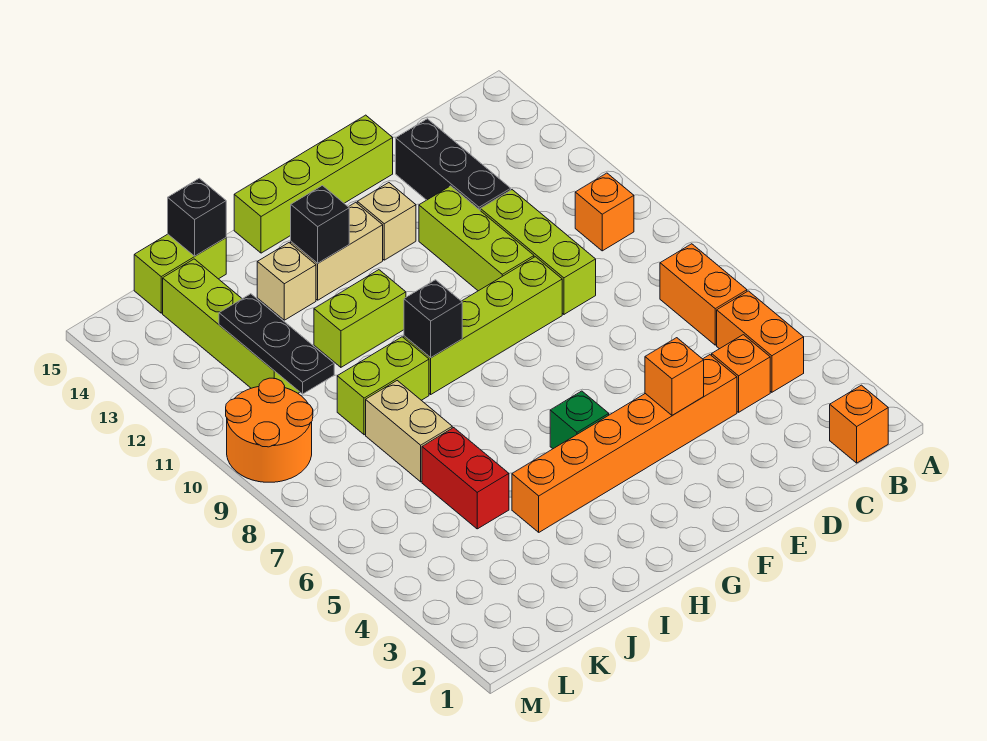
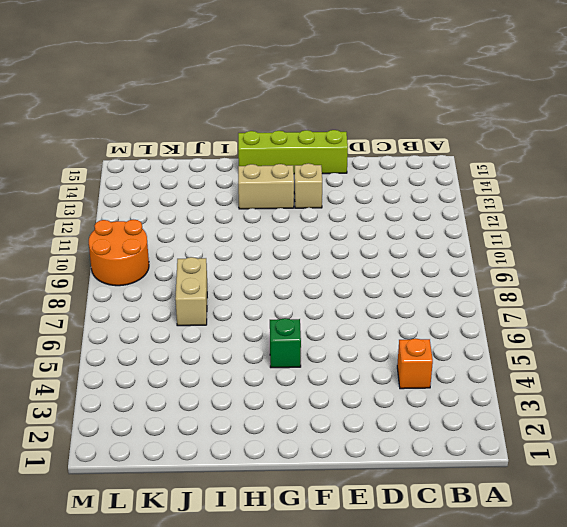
none -> orange brick B1 level 1
none -> orange brick B4:B5 level 1
none -> orange brick B6:B7 level 1

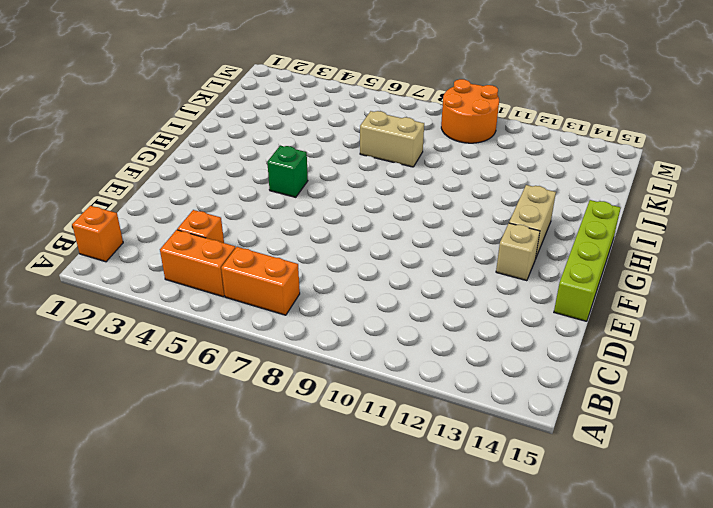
none -> orange brick B10 level 1
none -> orange brick D4:I4 level 1
none -> lime brick D9:D11 level 1

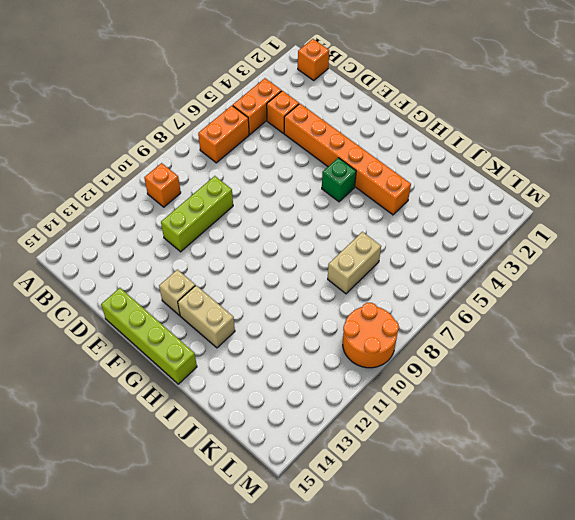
none -> black brick D12:D14 level 1
none -> lime brick E9:H9 level 1
none -> lime brick E10:E12 level 1

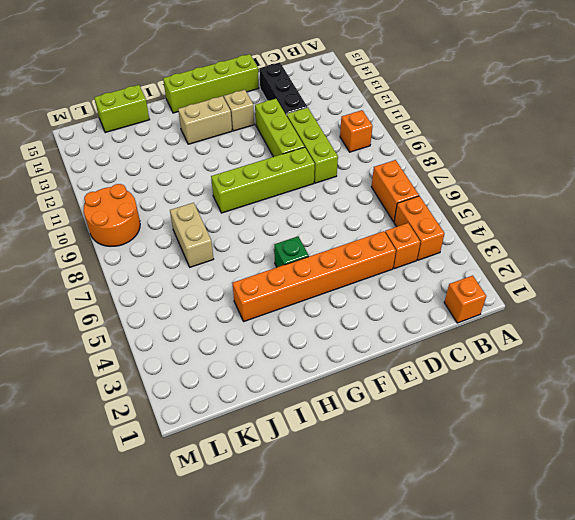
none -> lime brick H11:I11 level 1
none -> lime brick I9:J9 level 1
none -> tan brick I13 level 1

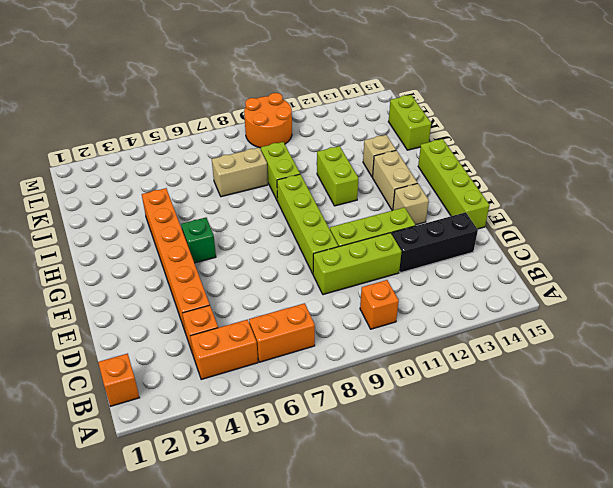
none -> red brick J5:J6 level 1
none -> lime brick K11:K14 level 1
none -> orange brick E4 level 2

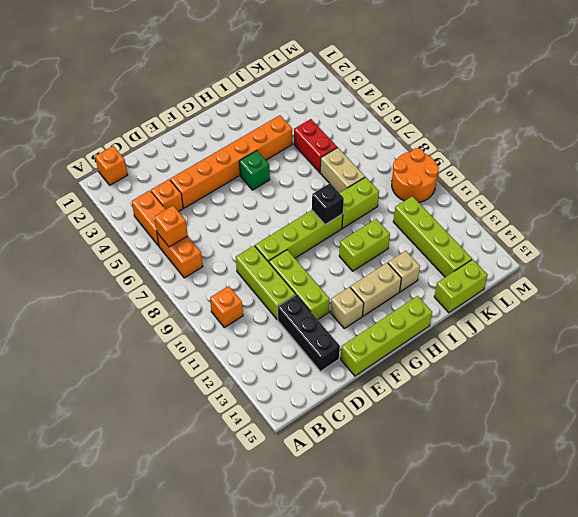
orange brick B6 level 2 -> orange brick E4 level 2
none -> black brick H13 level 2
none -> black brick J15 level 2
none -> black plate K10:K12 level 2

